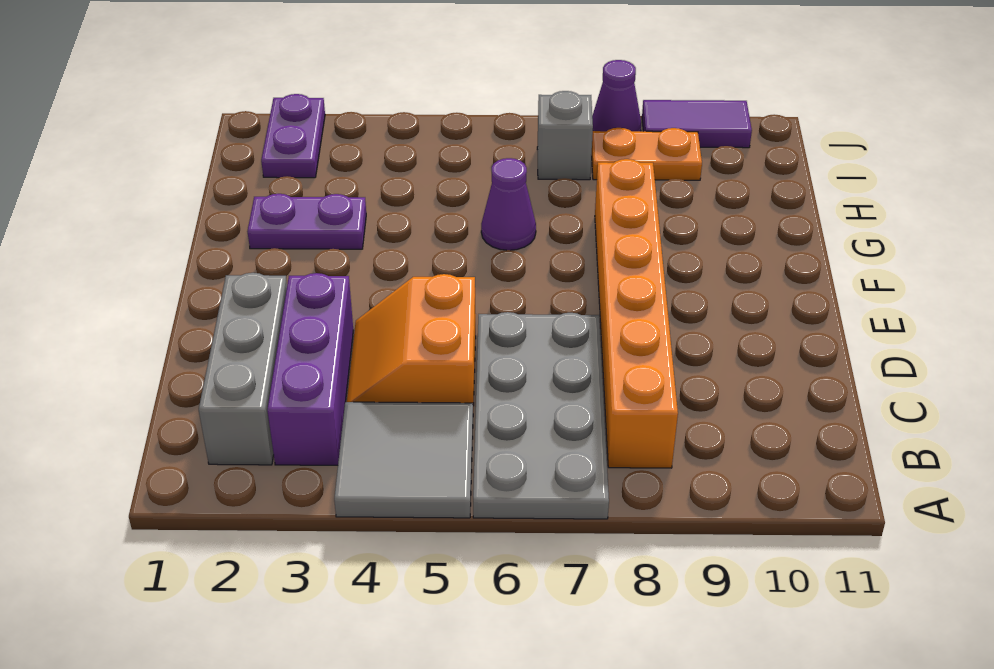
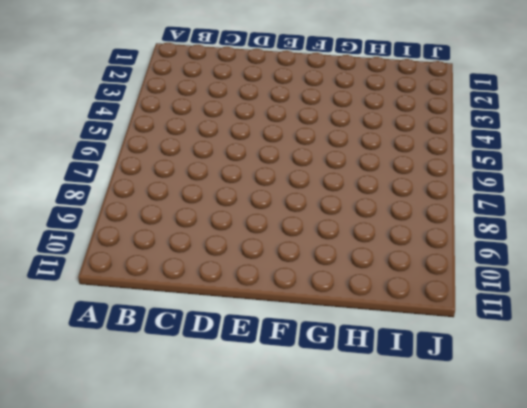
none -> grey tile A4:B5 level 1
none -> grey plate A6:D7 level 1
none -> grey brick B2:D2 level 1

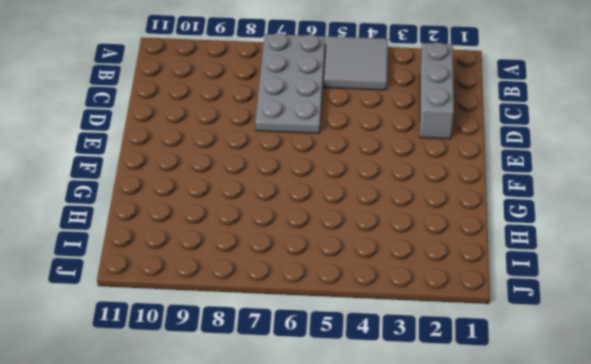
none -> purple brick B3:D3 level 1
none -> orange brick B8:G8 level 1
none -> orange slope C4:D5 level 1 top 5

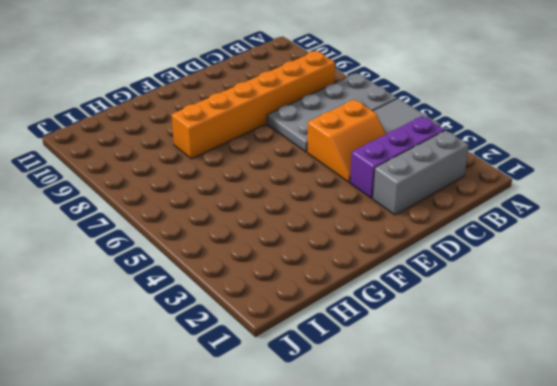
none -> purple plate G2:G3 level 1
none -> purple cone G6 level 1
none -> purple plate I2:J2 level 1

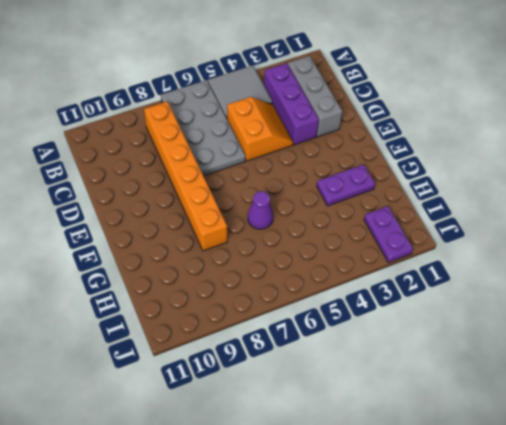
none -> grey brick I7 level 1
none -> orange plate I8:I9 level 1
none -> purple cone J8 level 1

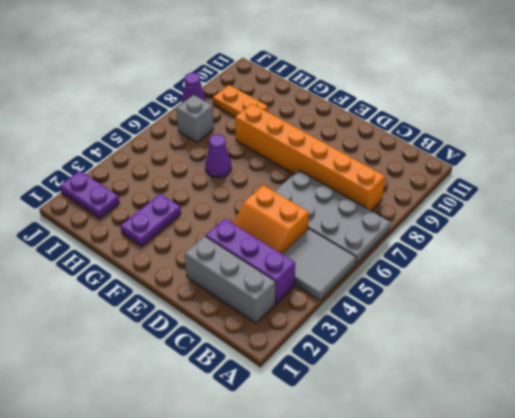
orange plate H9:I9 level 1 -> orange plate I8:I9 level 1
none -> purple tile J9:J10 level 1

